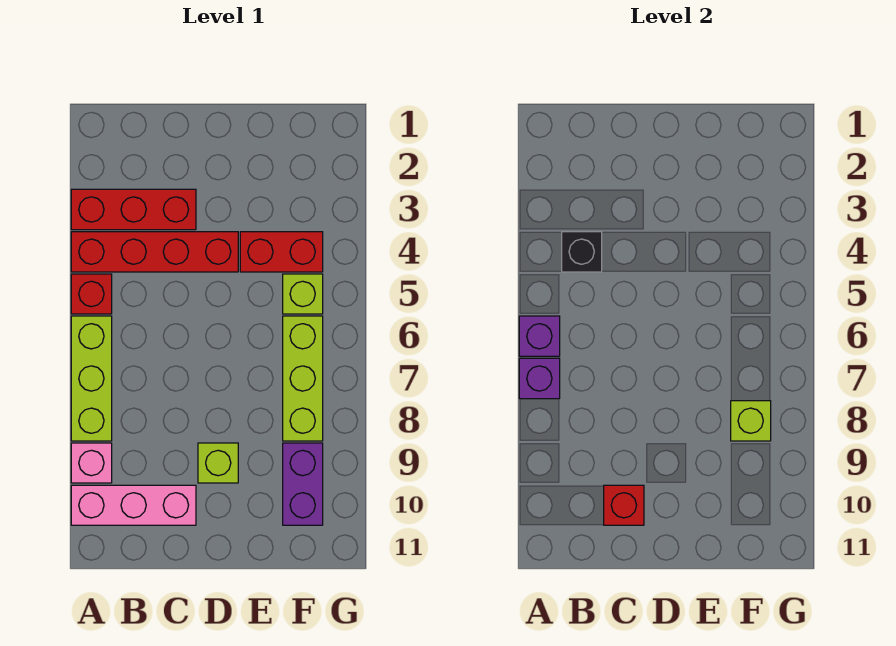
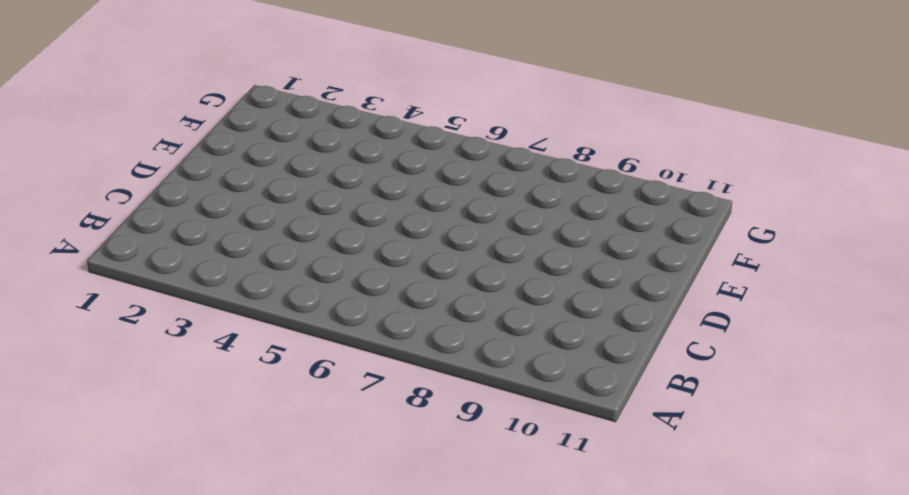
none -> red brick A3:C3 level 1
none -> red brick A4:D4 level 1
none -> red brick A5 level 1

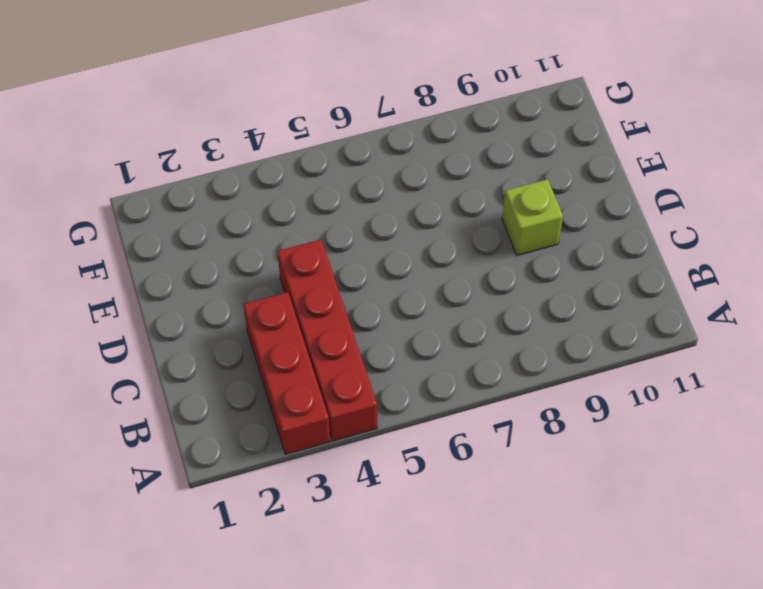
none -> red brick A5 level 1
none -> lime brick A6:A8 level 1
none -> pink brick A9 level 1

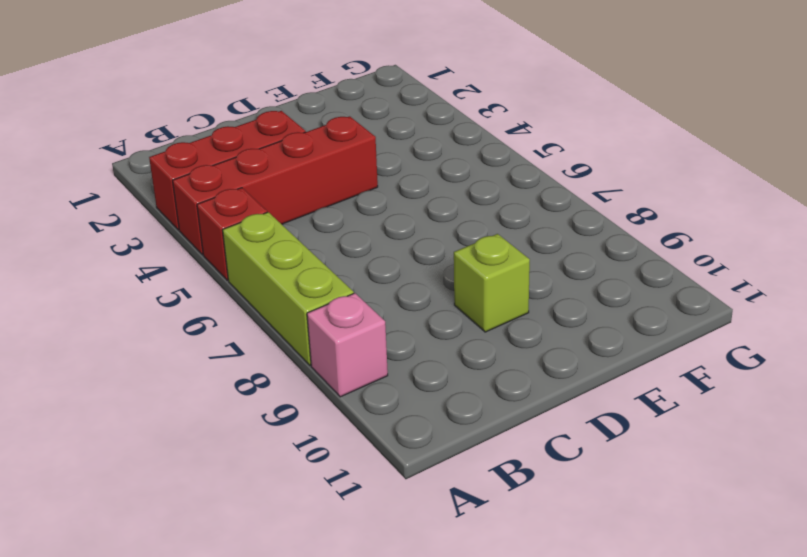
none -> pink brick A10:C10 level 1
none -> red brick E4:F4 level 1
none -> lime brick F5 level 1

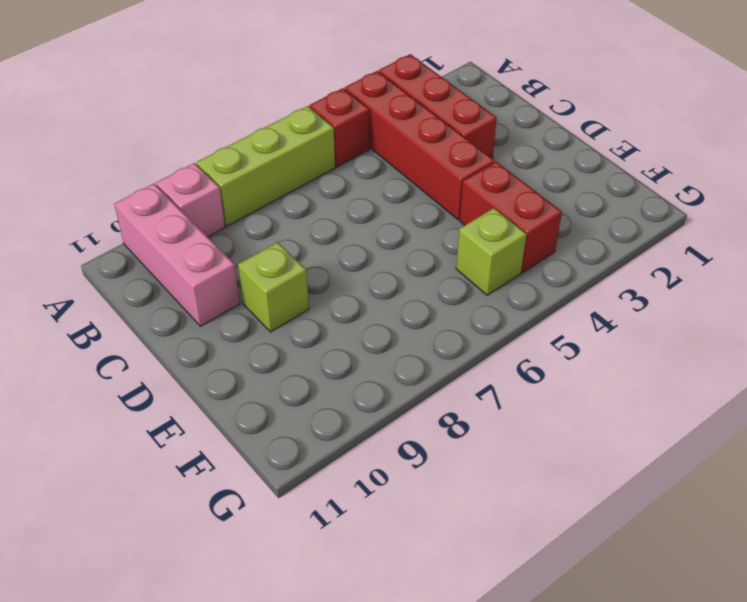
none -> lime brick F6:F8 level 1
none -> purple brick F9:F10 level 1
none -> purple brick A6 level 2

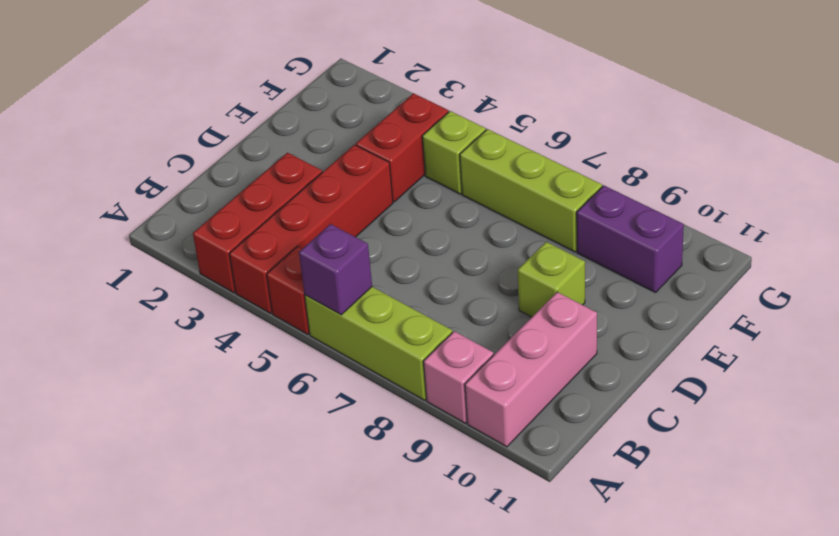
none -> purple brick A7 level 2
none -> black brick B4 level 2
none -> red brick C10 level 2

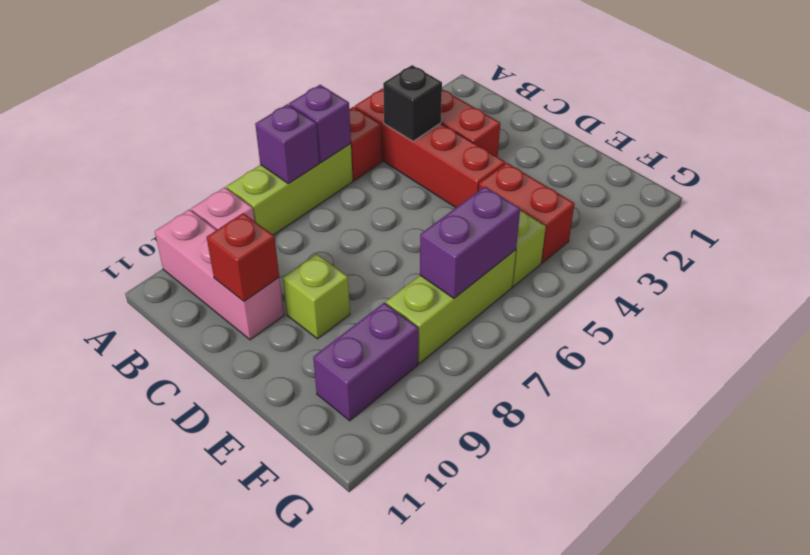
purple brick F6:F7 level 2 -> none
none -> lime brick F8 level 2

